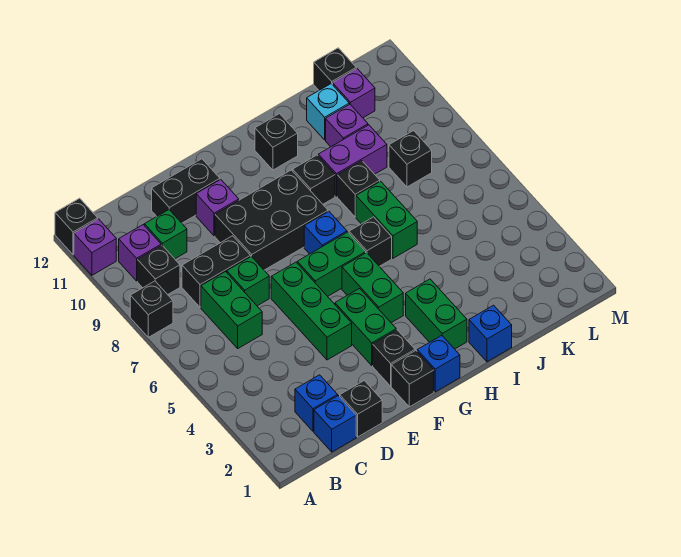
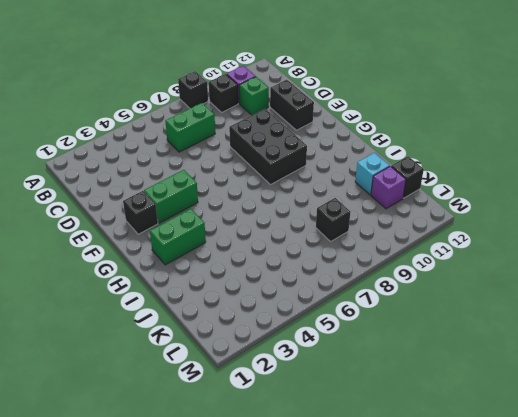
none -> purple brick A11 level 1
none -> black brick A12 level 1
none -> blue brick C1 level 1
none -> blue brick C2 level 1

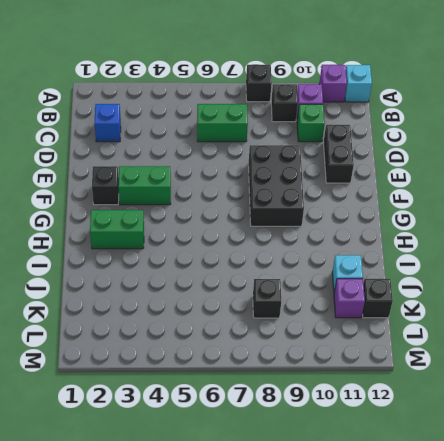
cyan brick A12 level 1 -> black brick A12 level 1
none -> blue brick C1 level 1
none -> black brick C8:D8 level 1
none -> black brick D1 level 1
none -> green brick D7 level 1

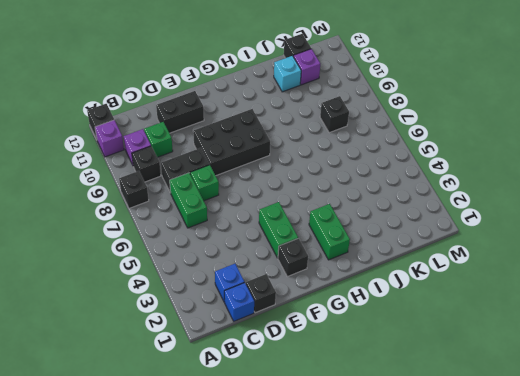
none -> green brick E4:E6 level 1
none -> purple brick E10 level 1
none -> black brick F1 level 1
none -> green brick F6:G6 level 1

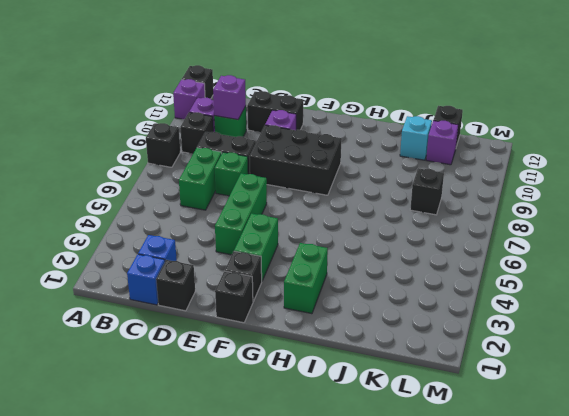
purple brick C10 level 2 -> purple brick J10 level 1
none -> green brick F6:G6 level 1
none -> blue brick G1 level 1
none -> green brick G4:G5 level 1
none -> blue brick G7 level 1

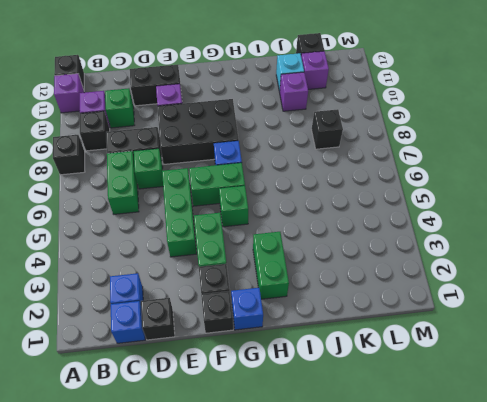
green brick G5 level 1 -> green brick G4:G5 level 1
none -> black brick H6 level 1
none -> black brick H9 level 1
none -> black brick H11 level 1
none -> blue brick I1 level 1

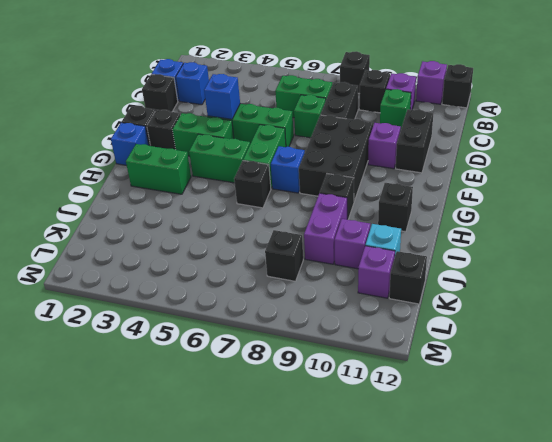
blue brick E4 level 2 -> blue brick I1 level 1
none -> green brick I6:I7 level 1
none -> black brick I8 level 1

